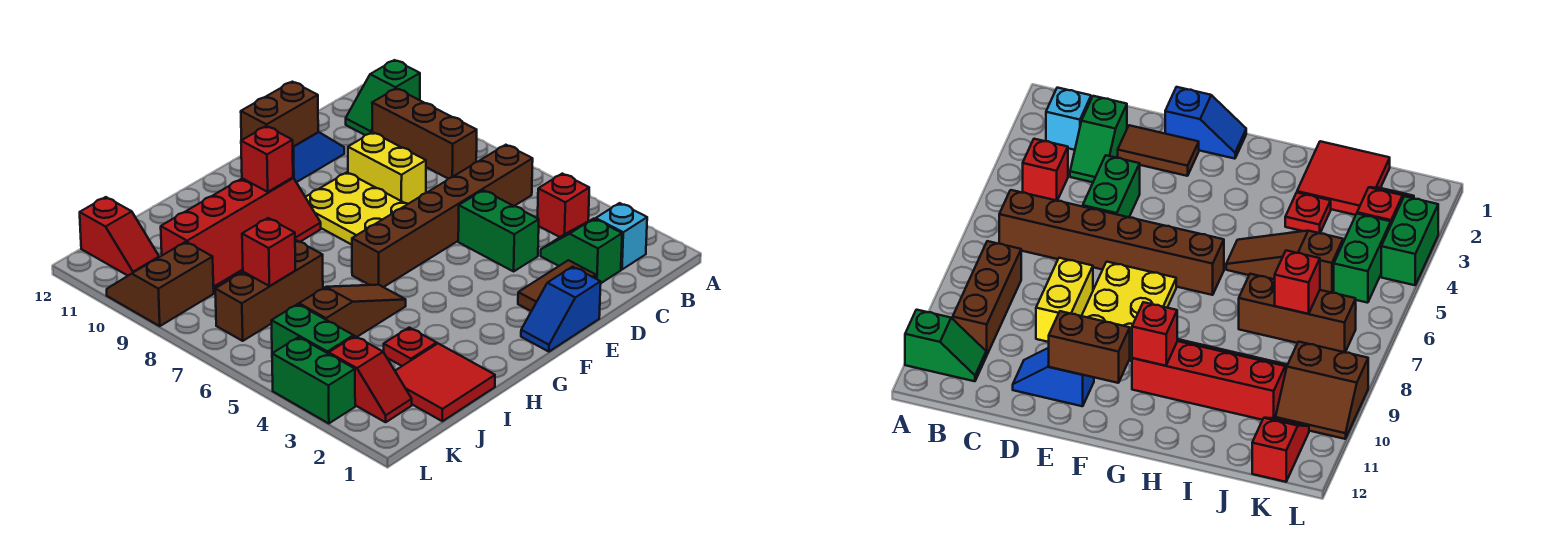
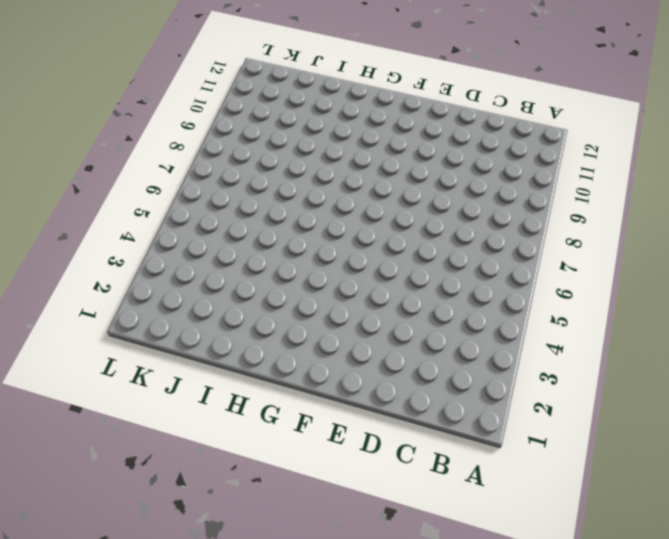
none -> green slope A11:B11 level 1 top A
none -> cyan brick B2 level 1
none -> red brick B4 level 1

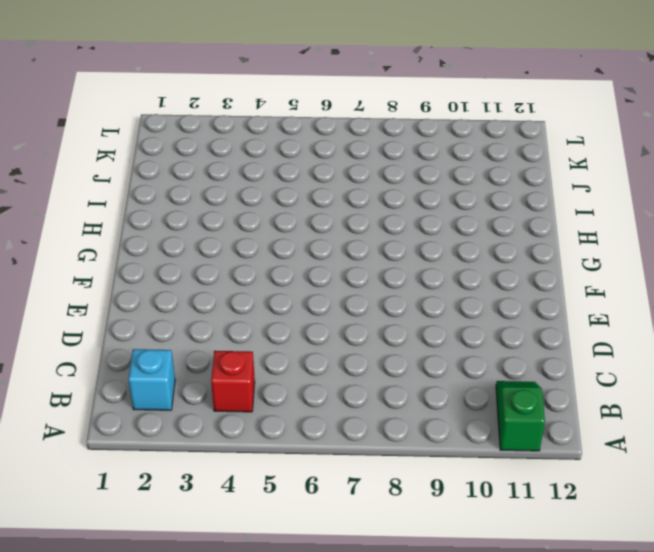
none -> brown brick B6:G6 level 1
none -> brown brick B8:B10 level 1
none -> green slope C2:C3 level 1 top 2

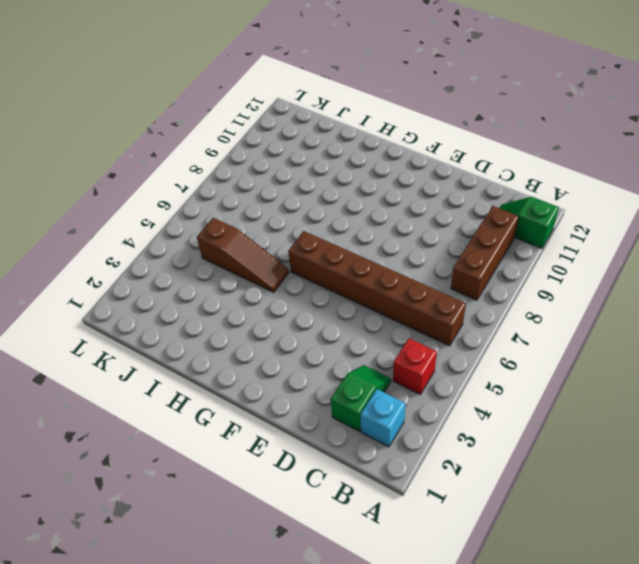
none -> brown tile D2:E2 level 1
none -> green brick D4:D5 level 1
none -> yellow brick D8:D9 level 1

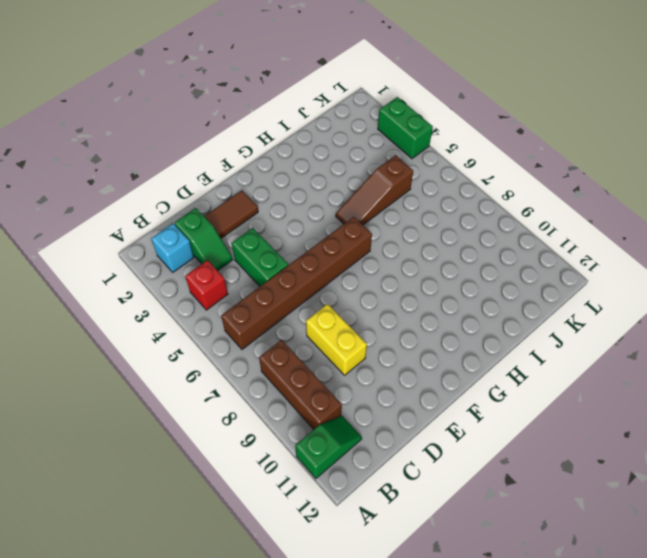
none -> blue slope D11:E11 level 1 top E
none -> blue slope E1:F1 level 1 top E
none -> yellow plate E7:F9 level 1

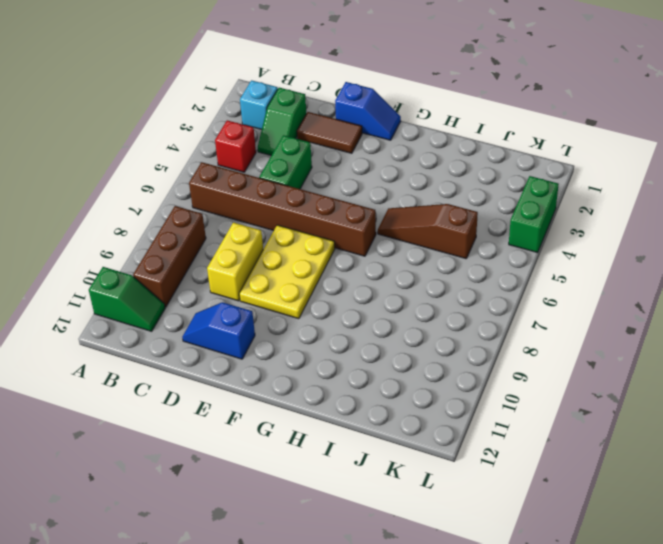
none -> red slope G9:J10 level 1 top 10
none -> red tile I1:J2 level 1
none -> red plate I3 level 1

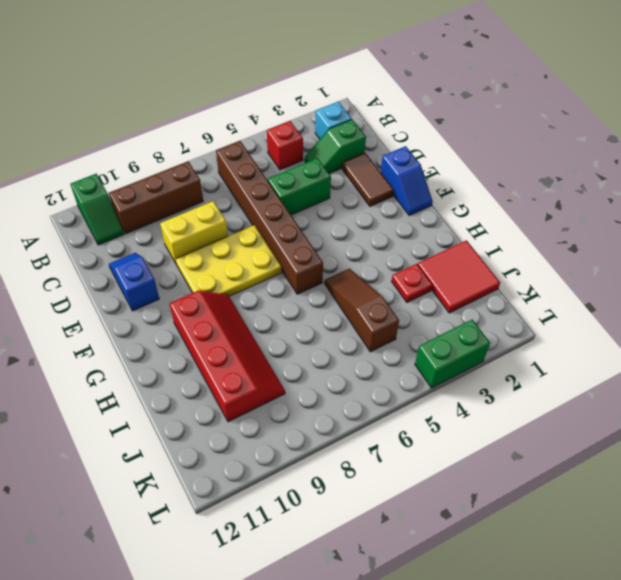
none -> brown brick I7:K7 level 1
none -> red slope K2:K3 level 1 top 3
none -> green brick K4:K5 level 1

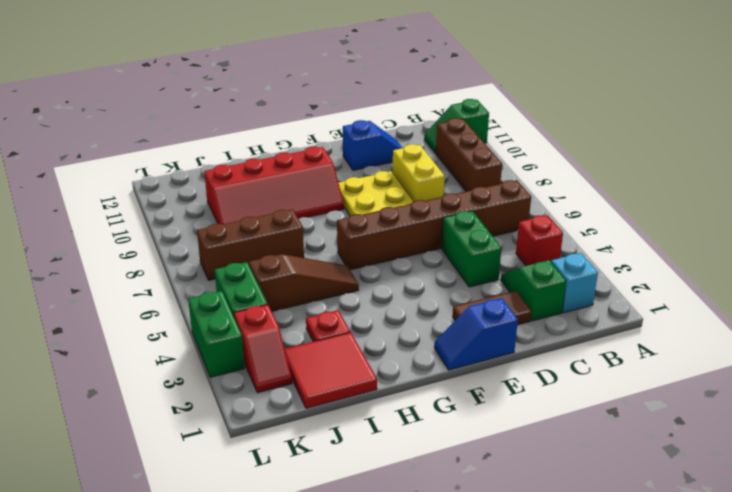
none -> brown slope K9:L10 level 1 top 9
none -> red slope K11:K12 level 1 top 12
none -> brown brick E11:F11 level 2

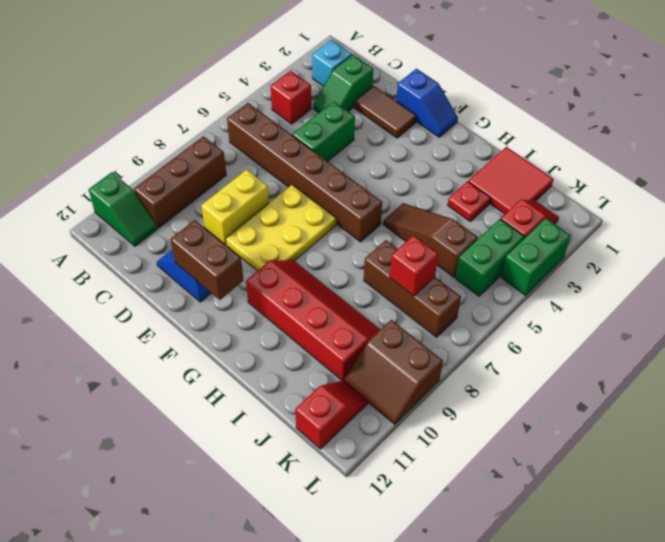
none -> red brick G10 level 2

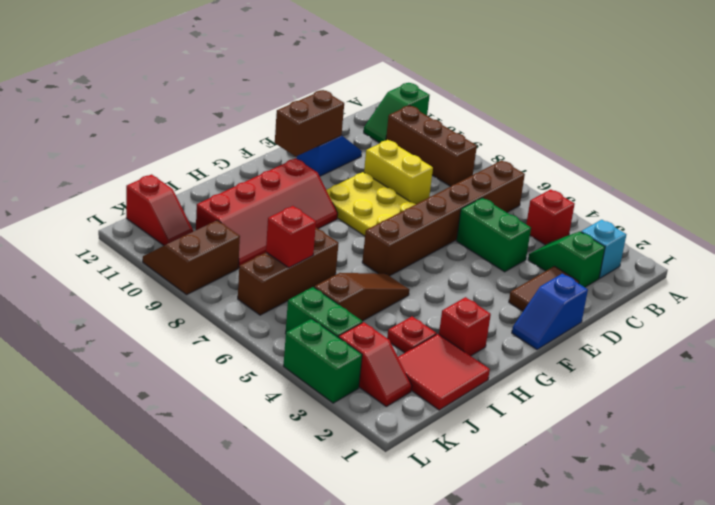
red brick H2 level 1 -> red brick G10 level 2

